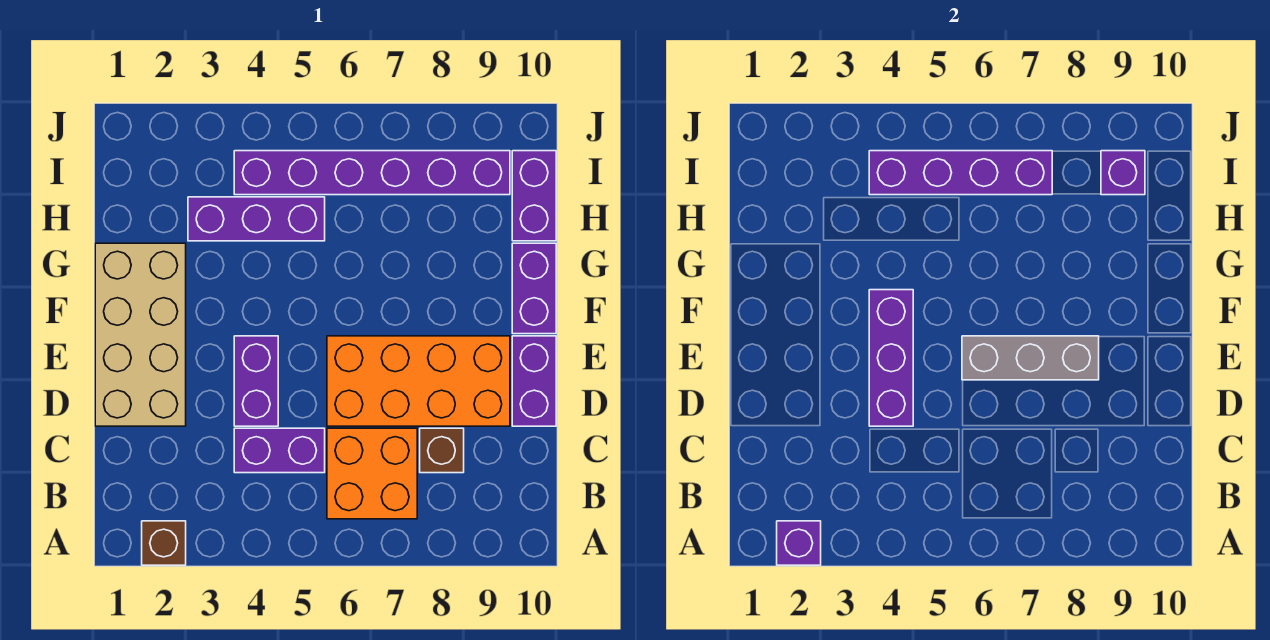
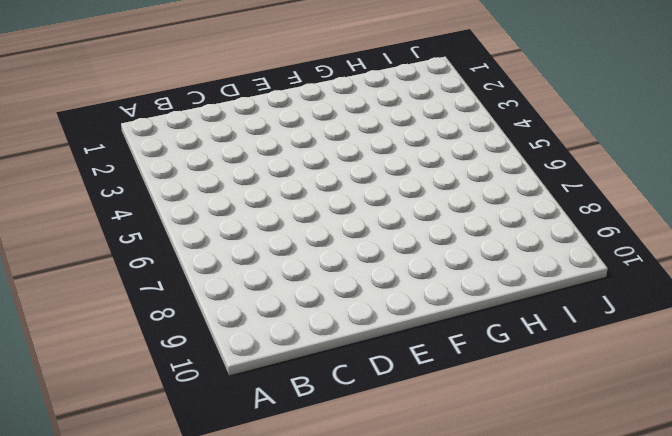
none -> brown brick A2 level 1
none -> orange brick B6:C7 level 1
none -> purple brick C4:C5 level 1

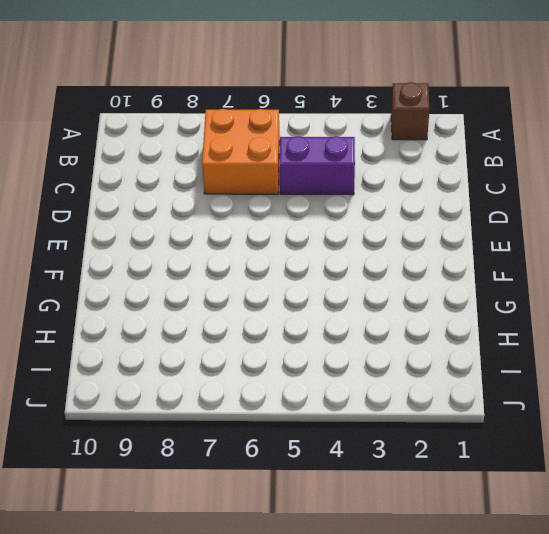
none -> brown brick C8 level 1
none -> tan brick D1:G2 level 1
none -> purple brick D4:E4 level 1

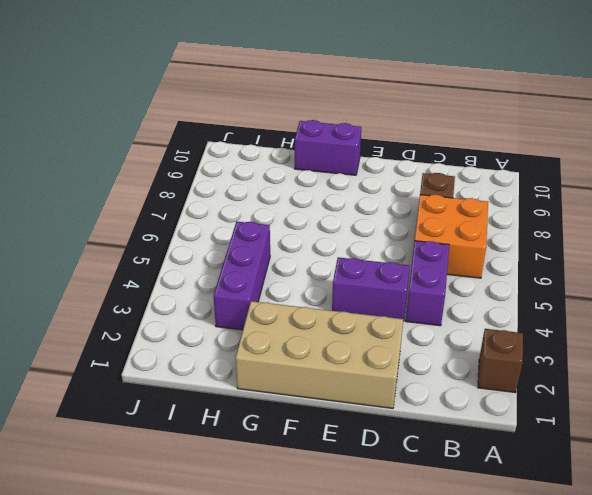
none -> orange brick D6:E9 level 1
none -> purple brick D10:E10 level 1
none -> purple brick H10:I10 level 1

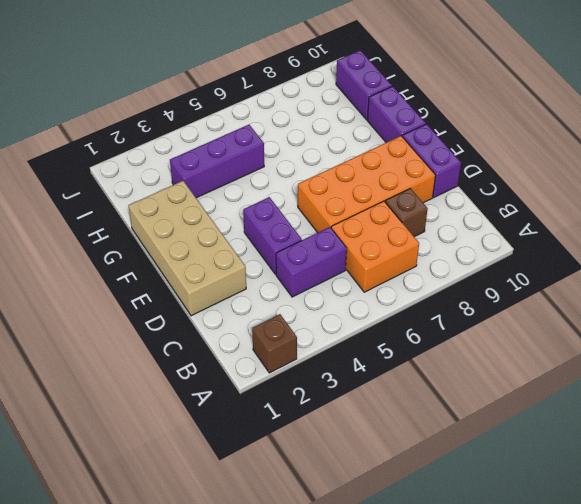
none -> purple brick I4:I9 level 1
none -> purple brick A2 level 2
none -> purple brick D4:F4 level 2

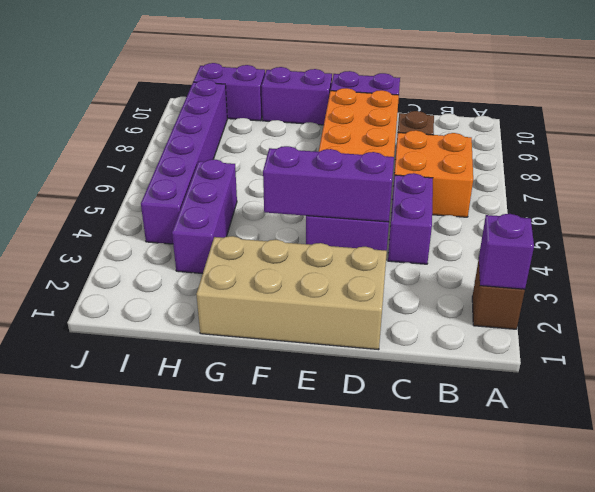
none -> grey brick E6:E8 level 2
none -> purple brick I4:I7 level 2
none -> purple brick I9 level 2

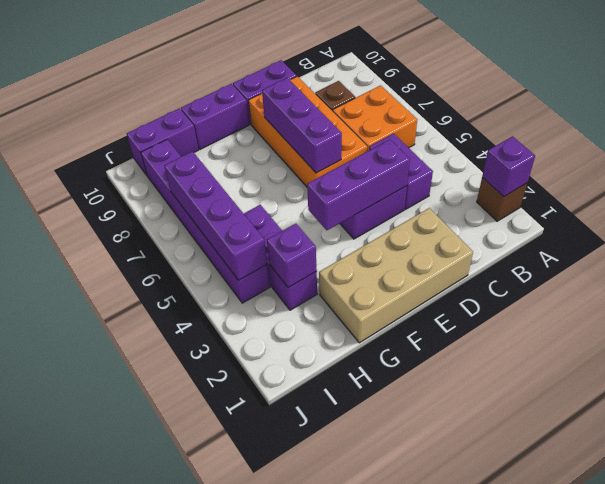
purple brick E6:E8 level 2 -> grey brick E6:E8 level 2
purple brick H3 level 2 -> purple brick I9 level 2

